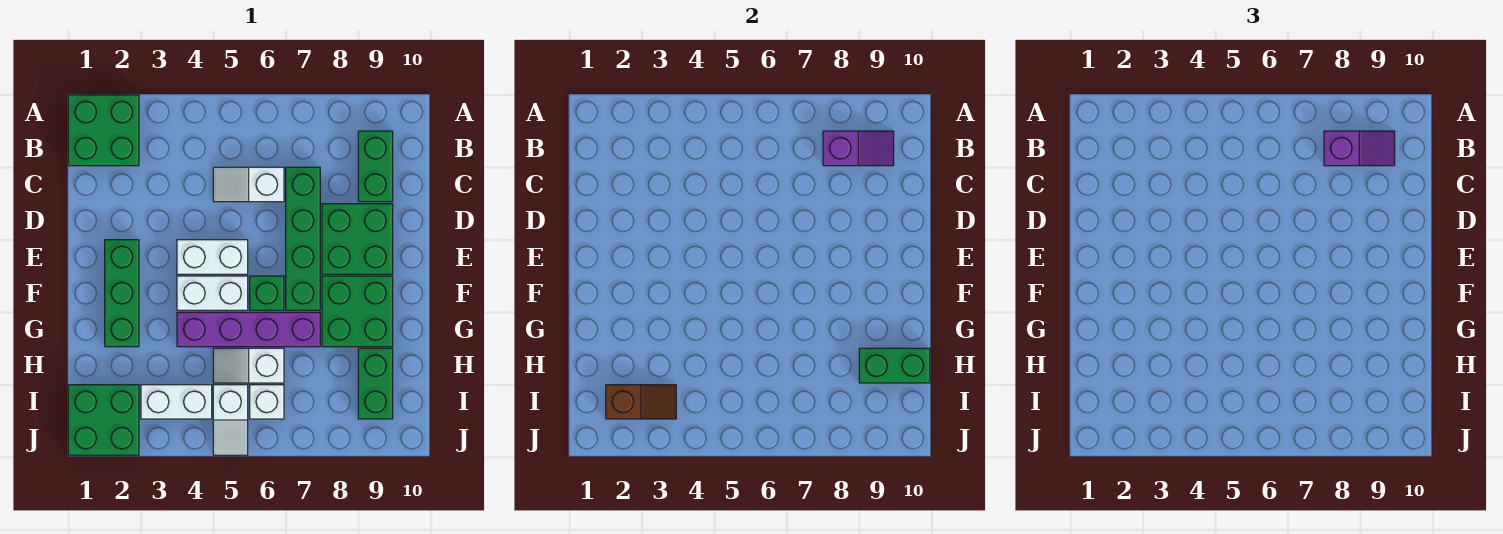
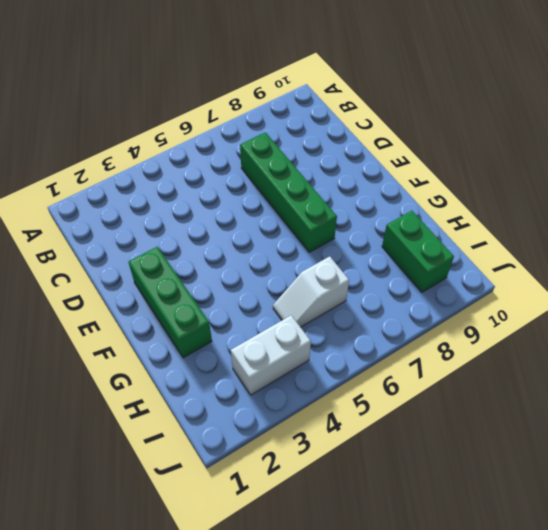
none -> green brick A1:B2 level 1
none -> green brick B9:C9 level 1
none -> white slope C5:C6 level 1 top 6

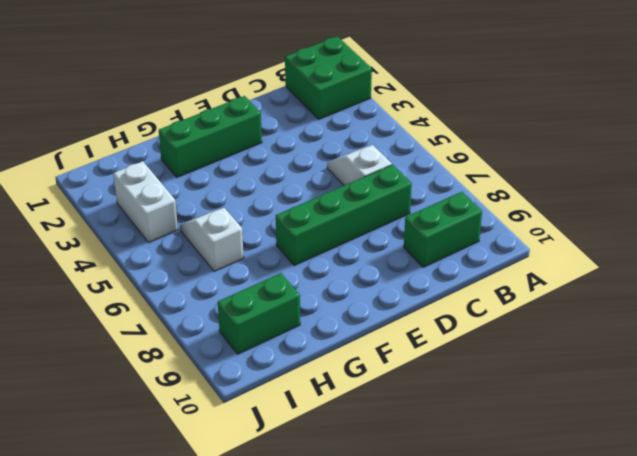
none -> green brick D8:E9 level 1
none -> white brick E4:E5 level 1
none -> white brick F4:F5 level 1

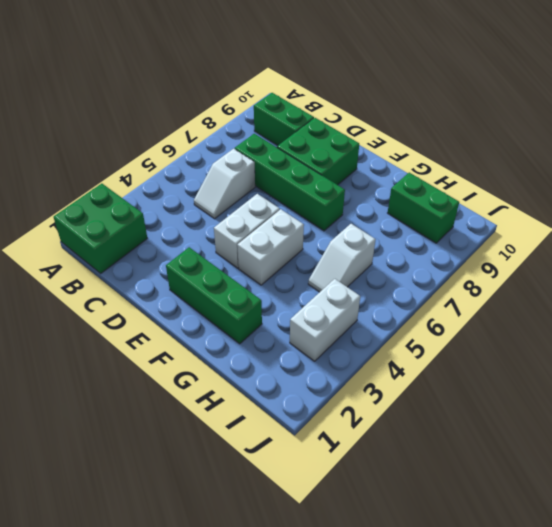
none -> green brick F6 level 1
none -> green brick F8:G9 level 1
none -> purple brick G4:G7 level 1

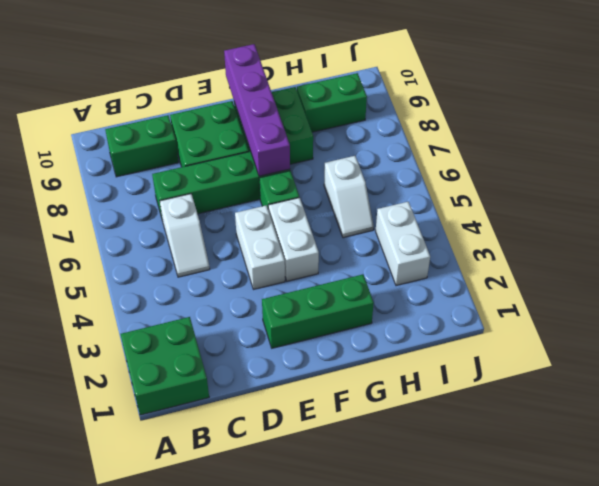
purple brick F7:F10 level 2 -> purple brick G4:G7 level 1
none -> green brick I1:J2 level 1
none -> white slope I5:J5 level 1 top I
none -> white brick I6 level 1

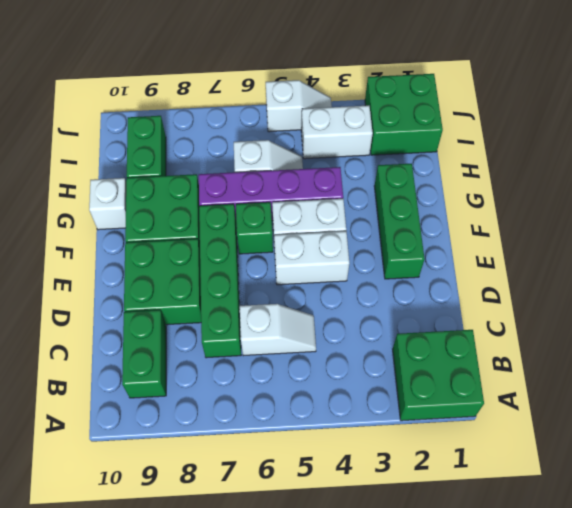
white brick G10 level 1 -> white brick I6 level 1
white slope J4:J5 level 1 top 5 -> white slope I5:J5 level 1 top I
none -> purple slope B8:B9 level 2 top 8
none -> green brick H9:H10 level 2
none -> brown slope I2:I3 level 2 top 2

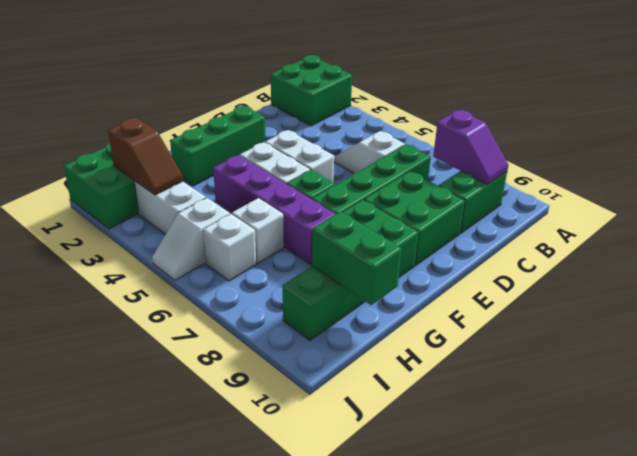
none -> purple slope B8:B9 level 3 top 8

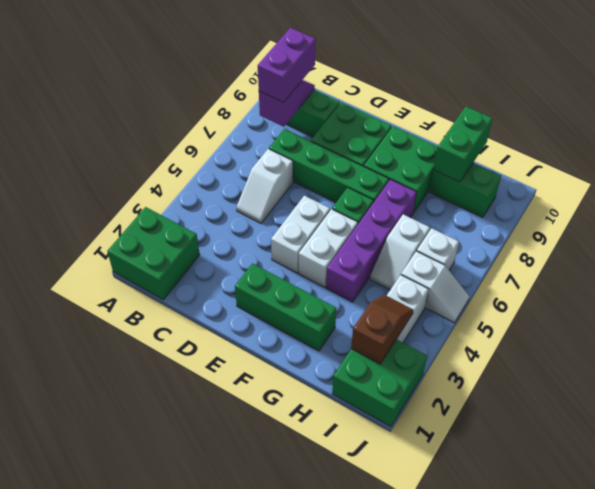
purple brick B8:B9 level 3 -> purple slope B8:B9 level 3 top 8

